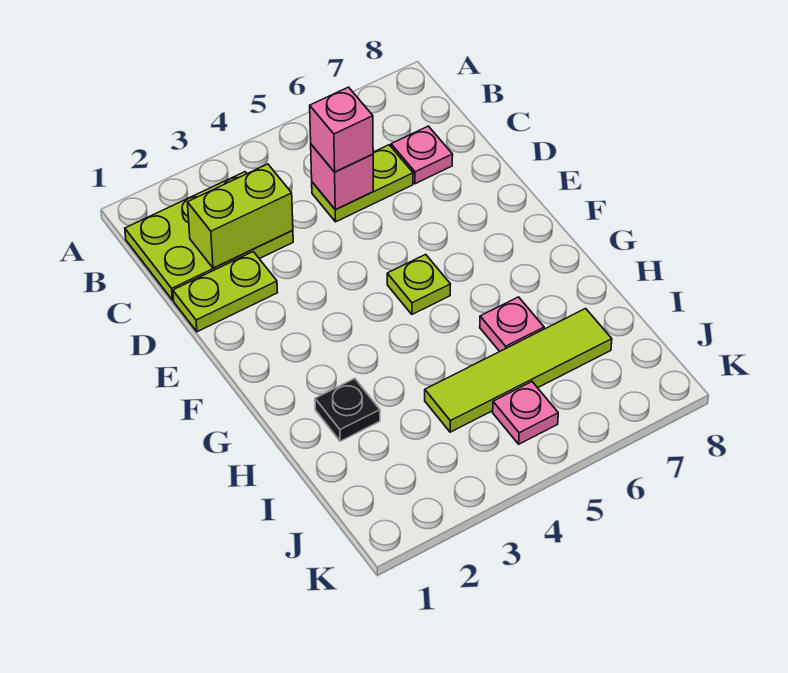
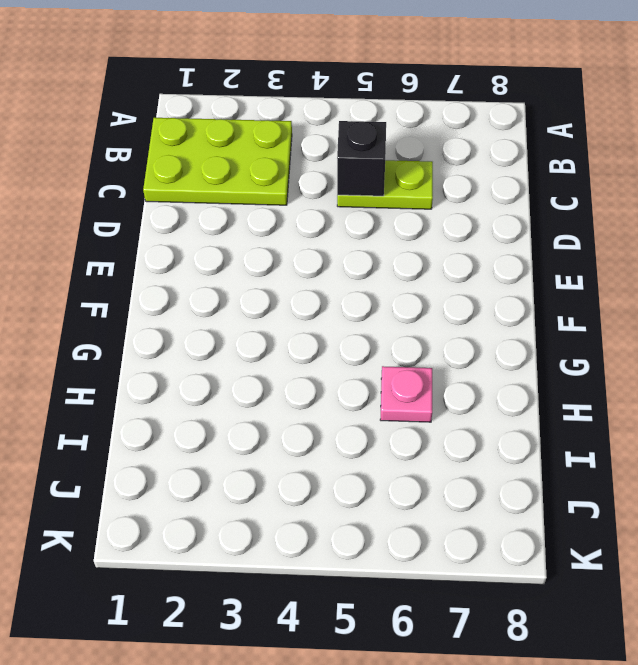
black brick C5 level 2 -> pink brick C5 level 2
none -> pink plate C7 level 1
none -> lime plate D1:D2 level 1
none -> lime plate F5 level 1

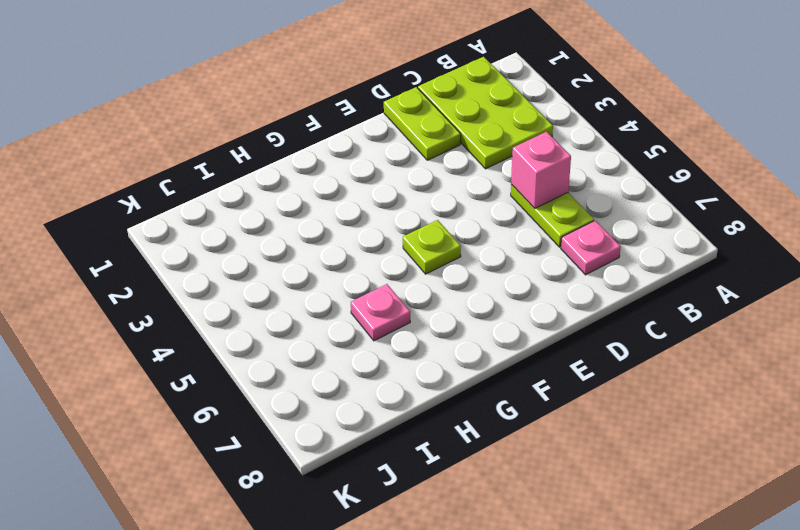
none -> black plate H2 level 1
none -> lime tile I4:I7 level 1
none -> pink plate J5 level 1

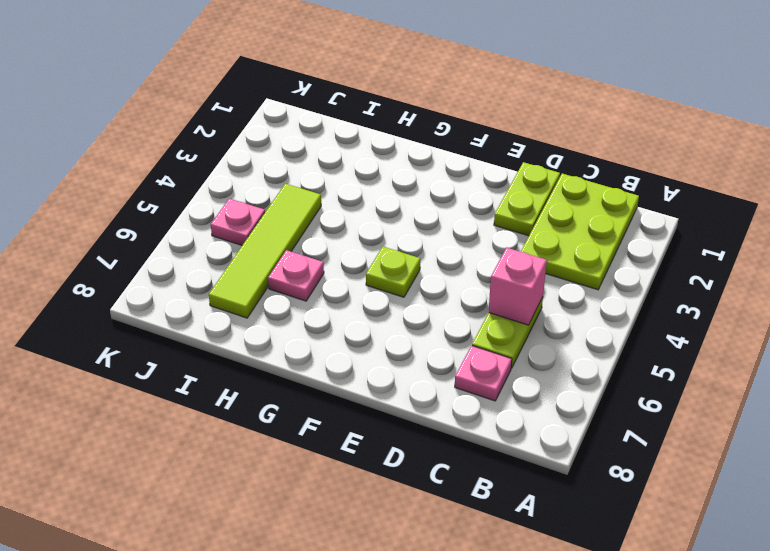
none -> black plate H2 level 1
none -> lime brick C2:C3 level 2
none -> pink brick C5 level 3

